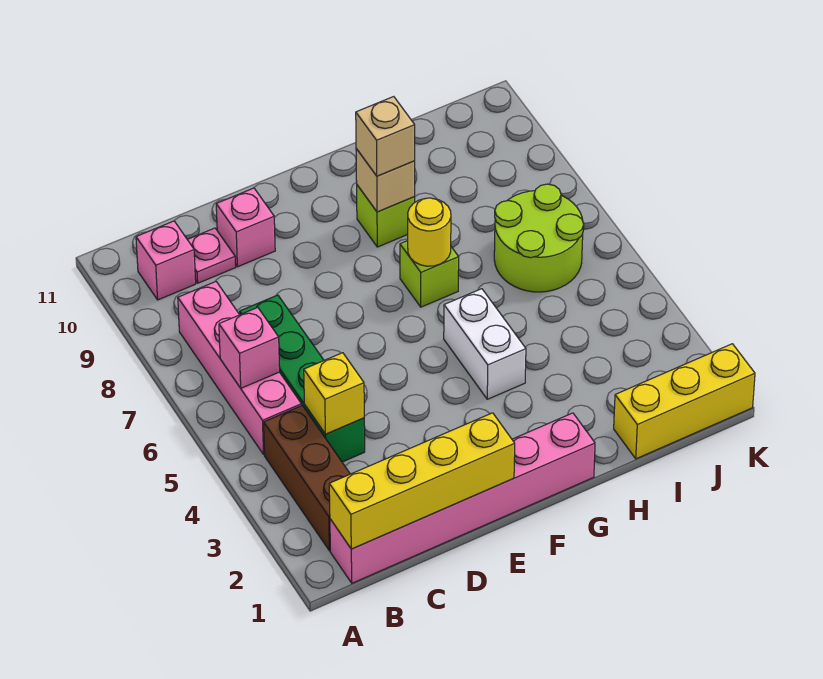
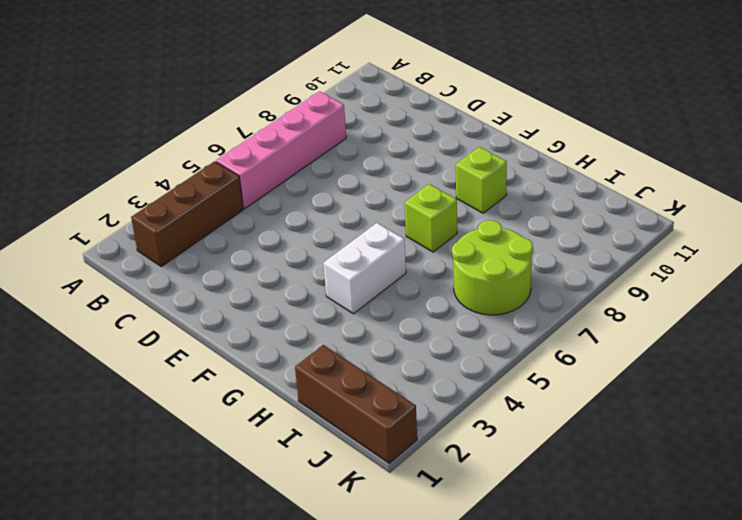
brown brick I1:K1 level 1 -> yellow brick I1:K1 level 1
none -> pink brick B1:G1 level 1
none -> pink brick B10 level 1
none -> green brick C4:C7 level 1

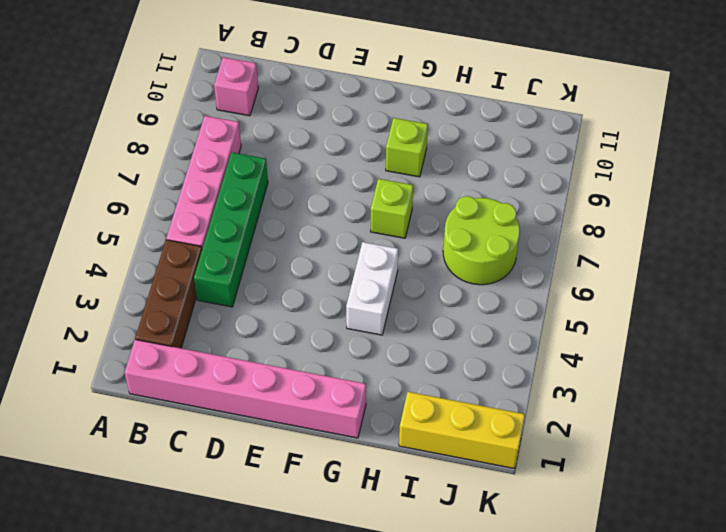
none -> pink plate C10 level 1
none -> pink brick D10 level 1
none -> yellow brick B1:E1 level 2

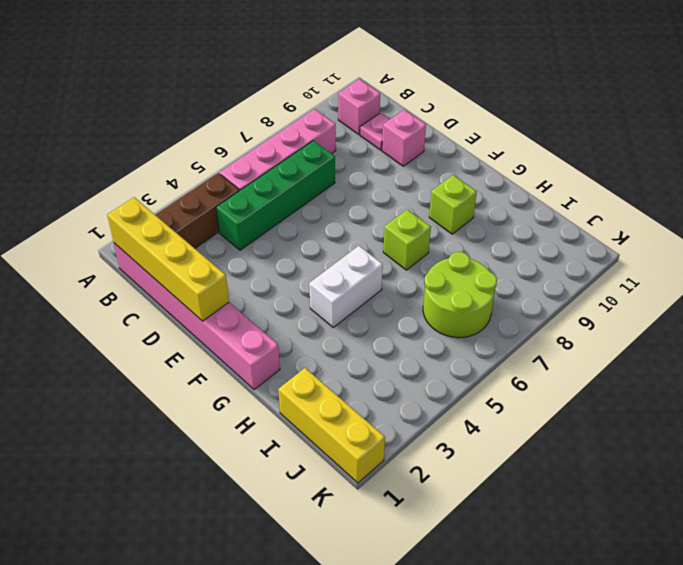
none -> pink brick B6 level 2
none -> yellow brick C4 level 2
none -> yellow round brick G7 level 2

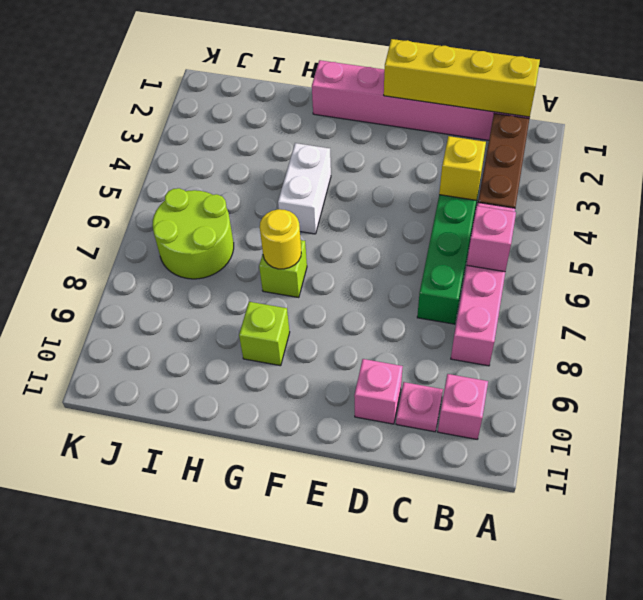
none -> yellow brick I1:K1 level 1
none -> tan brick G9 level 2
none -> tan brick G9 level 3

